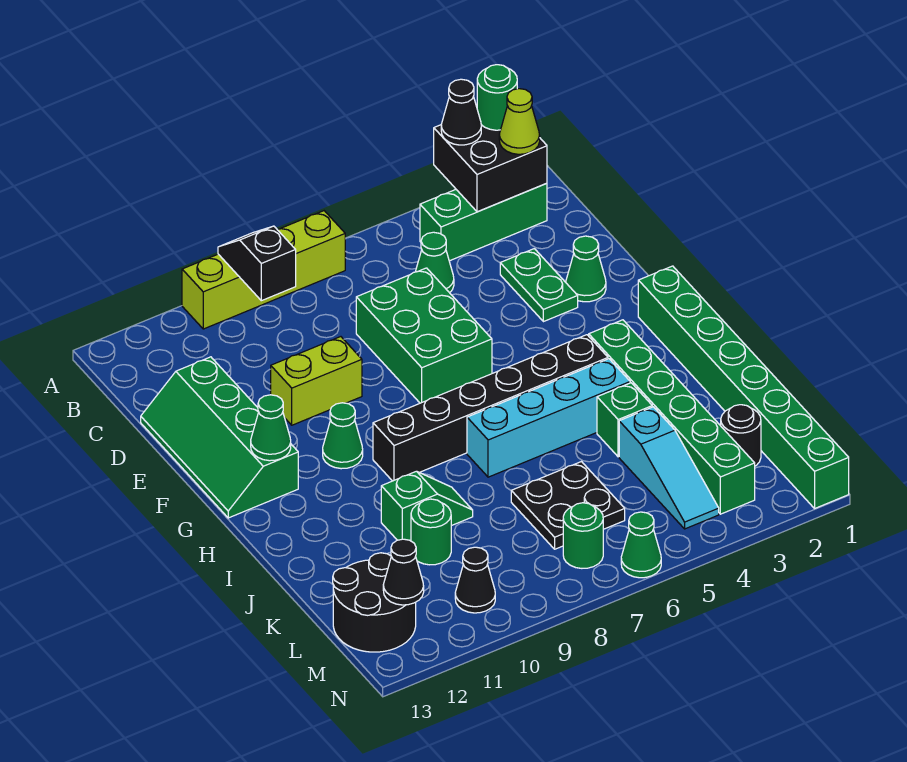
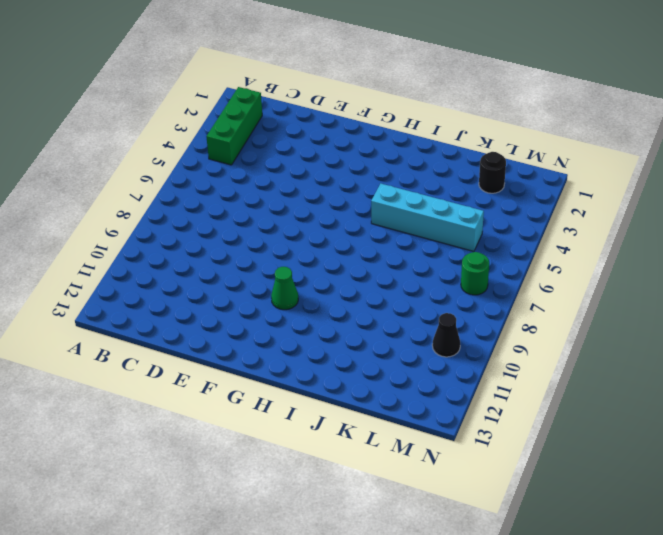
cyan brick I5:L5 level 1 -> cyan brick I4:I7 level 1
none -> lime brick A7:A10 level 1
none -> green cone C5 level 1
none -> green plate D3:E3 level 1
none -> green brick D6:F7 level 1

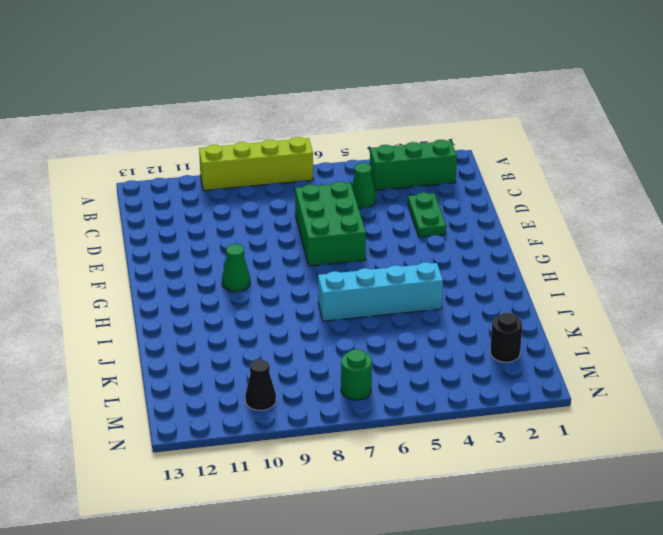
none -> green slope D12:G13 level 1 top 12
none -> green cone E2 level 1
none -> lime brick E9:E10 level 1
none -> green brick G1:N1 level 1

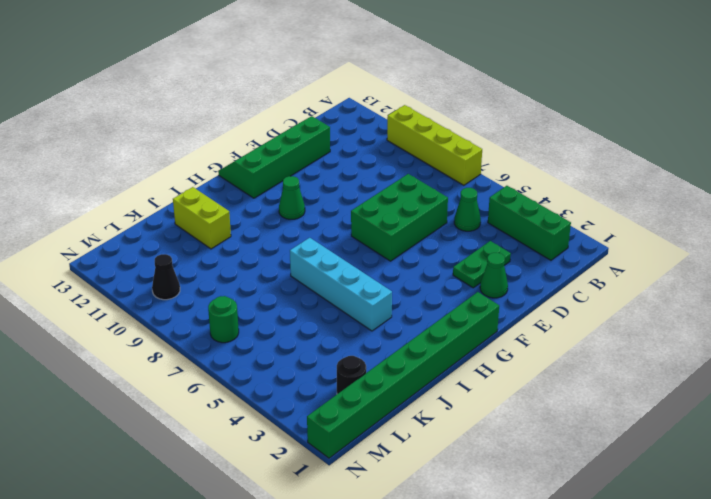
lime brick J11:J12 level 1 -> lime brick E9:E10 level 1
none -> green brick H3:M3 level 1
none -> black brick H4:H9 level 1
none -> green brick J4 level 1
none -> green slope J9:J10 level 1 top 10

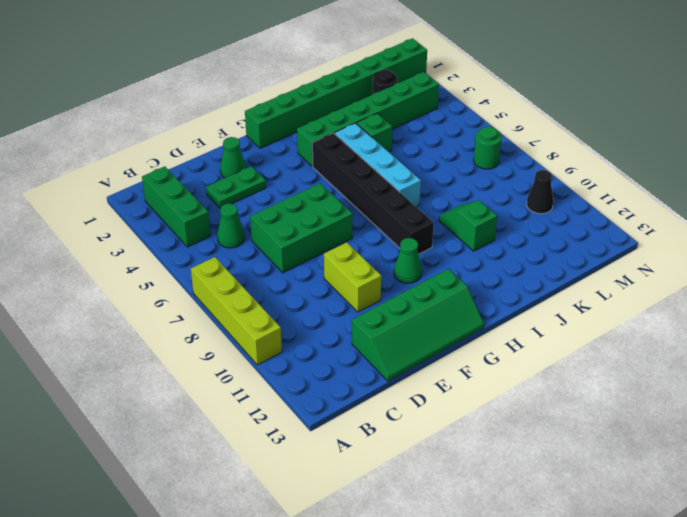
none -> cyan slope K4:M4 level 1 top K
none -> black plate K6:L7 level 1
none -> green round brick K10 level 1
none -> black round brick L12:M13 level 1

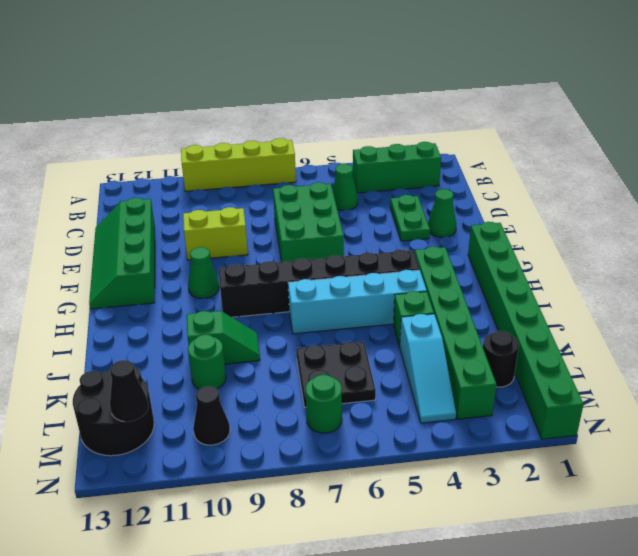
none -> green cone N6 level 1
none -> black brick A2:B3 level 2
none -> black slope A9:B9 level 2 top B
none -> green cone G12 level 2

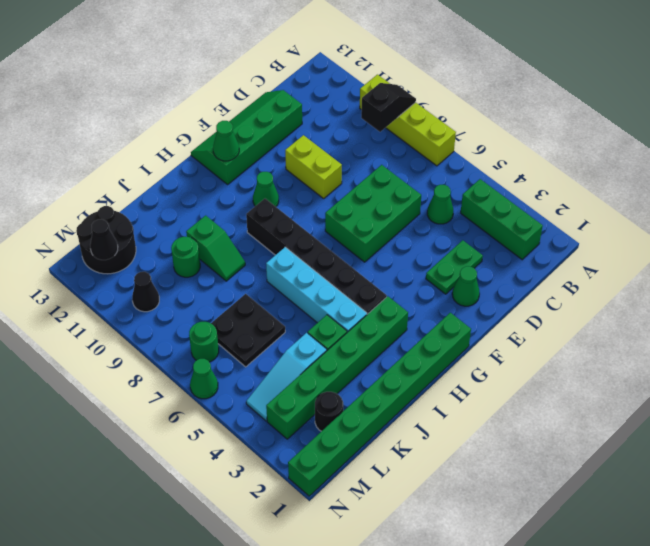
none -> black brick A2:B3 level 2
none -> green round brick A2 level 3
none -> black cone A3 level 3
none -> lime cone B2 level 3

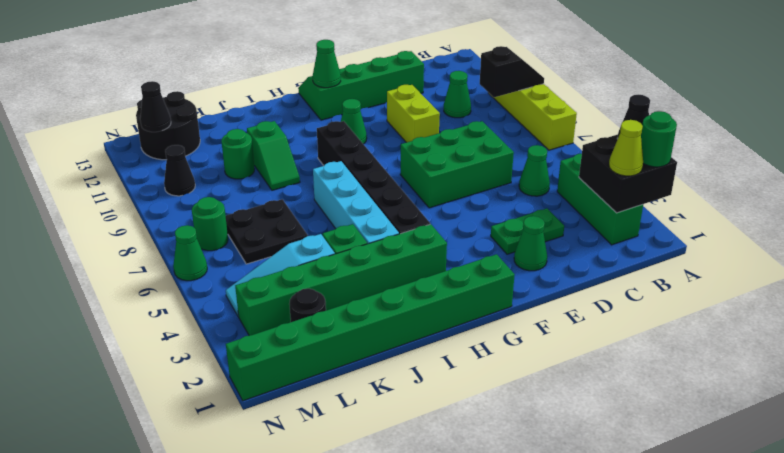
green cone C10 level 1 -> none

